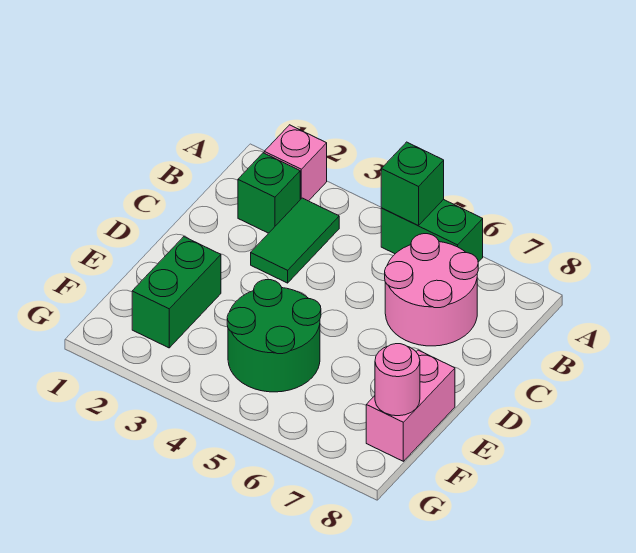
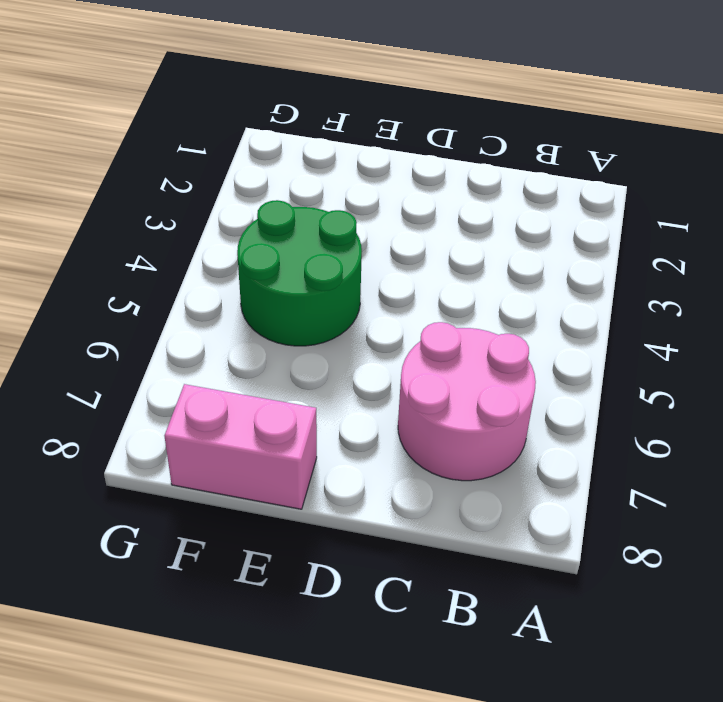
none -> pink brick A2 level 1
none -> green brick A5:A6 level 1

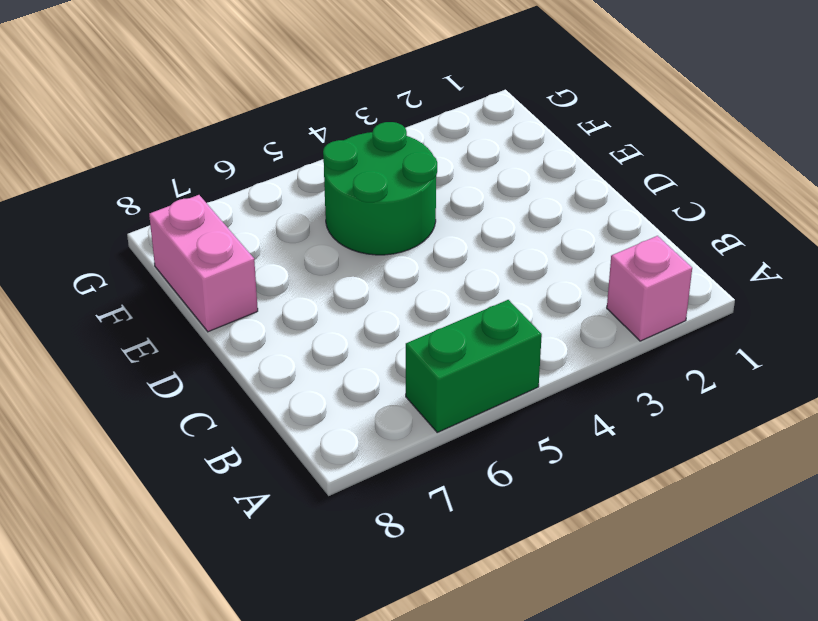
none -> green brick B2 level 1
none -> green tile B3:C3 level 1

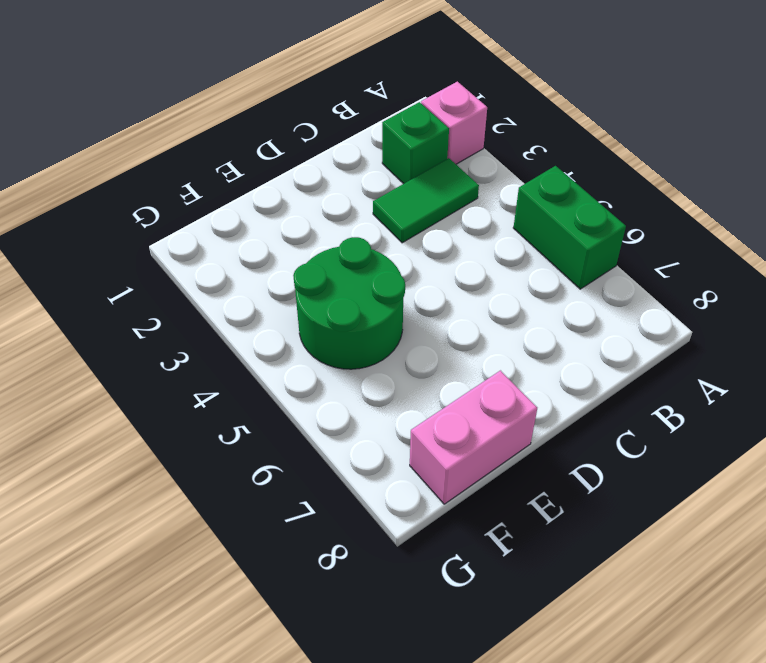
none -> pink round brick B6:C7 level 1
none -> green brick E2:F2 level 1

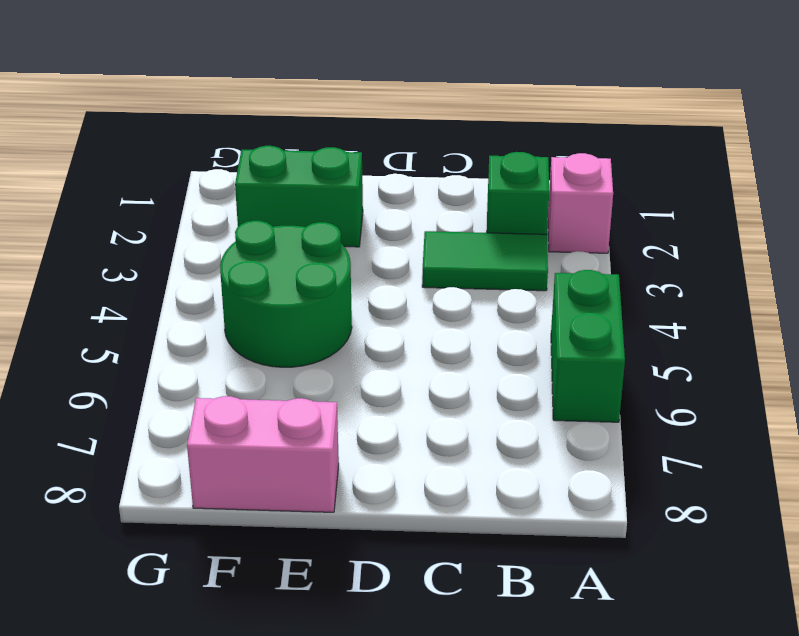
none -> pink round brick B6:C7 level 1
none -> green brick A5 level 2

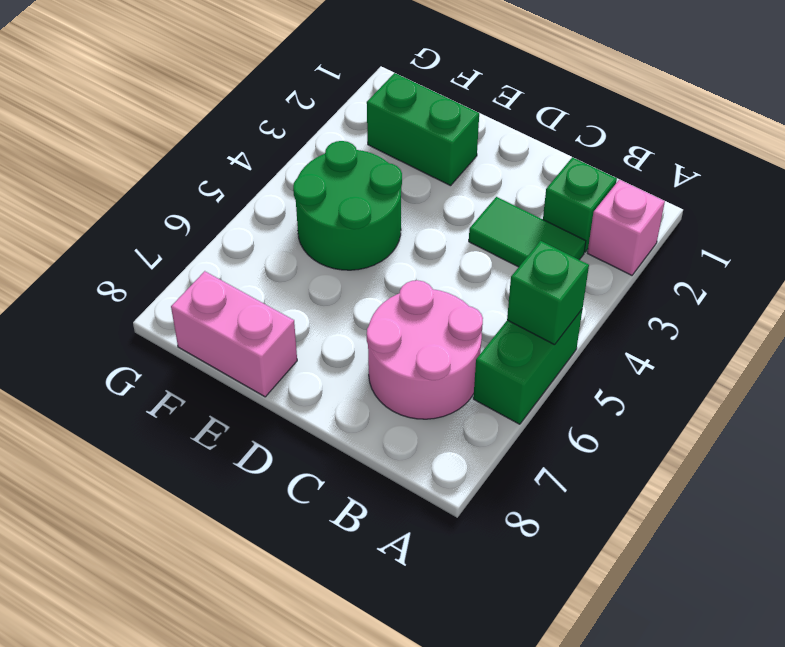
none -> pink round brick F8 level 2

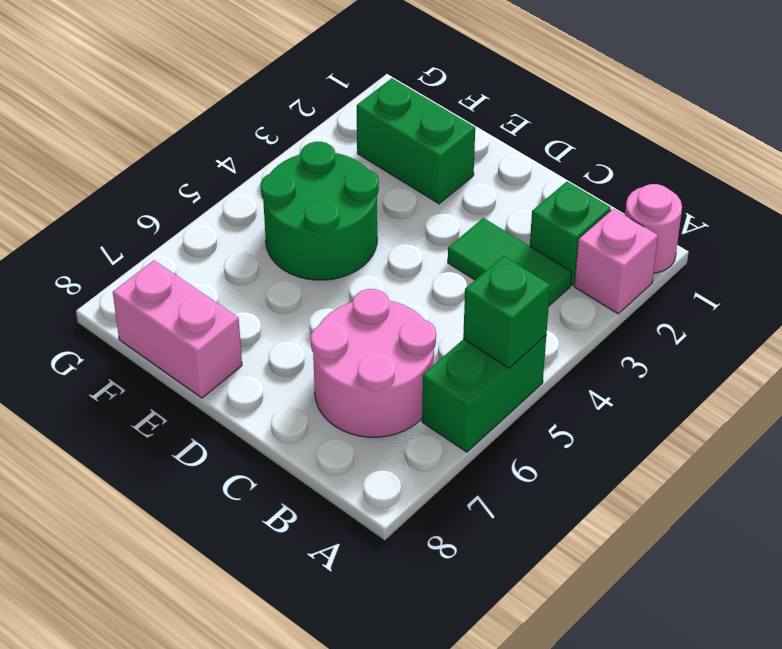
pink round brick A1 level 1 -> pink round brick F8 level 2

